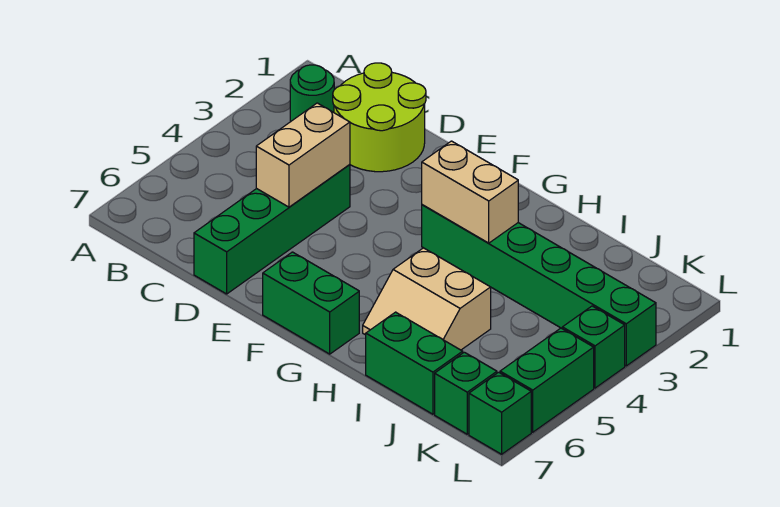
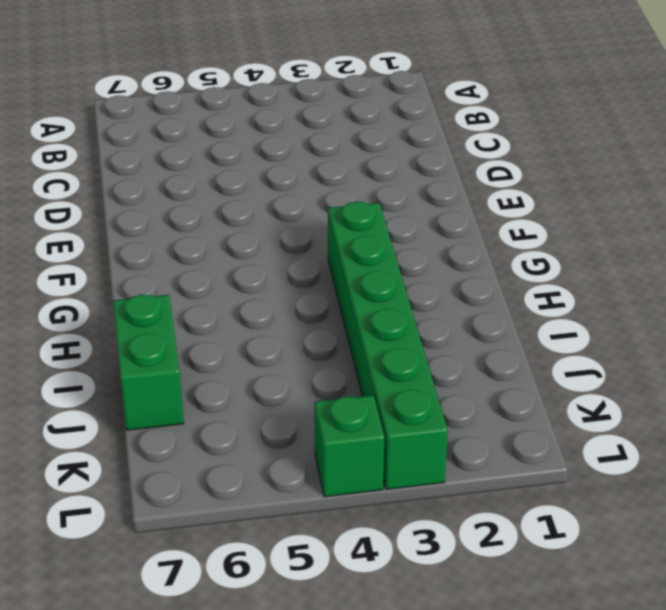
none -> green round brick B2 level 1
none -> lime round brick C1:D2 level 1
none -> green brick D4:D7 level 1

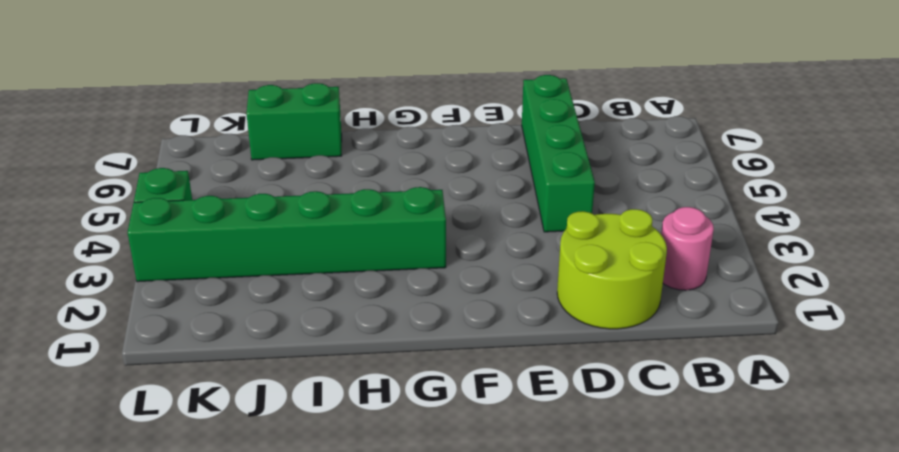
pink round brick B2 level 1 -> green round brick B2 level 1
none -> green brick F7:G7 level 1
none -> tan slope H5:I6 level 1 top 5
none -> green brick K7 level 1

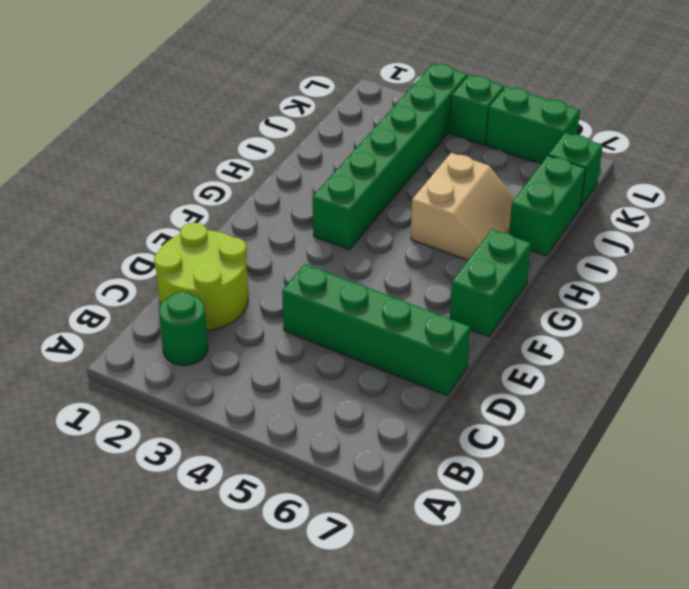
none -> green brick L7 level 1
none -> tan brick D4:D5 level 2
none -> tan brick G3:H3 level 2

